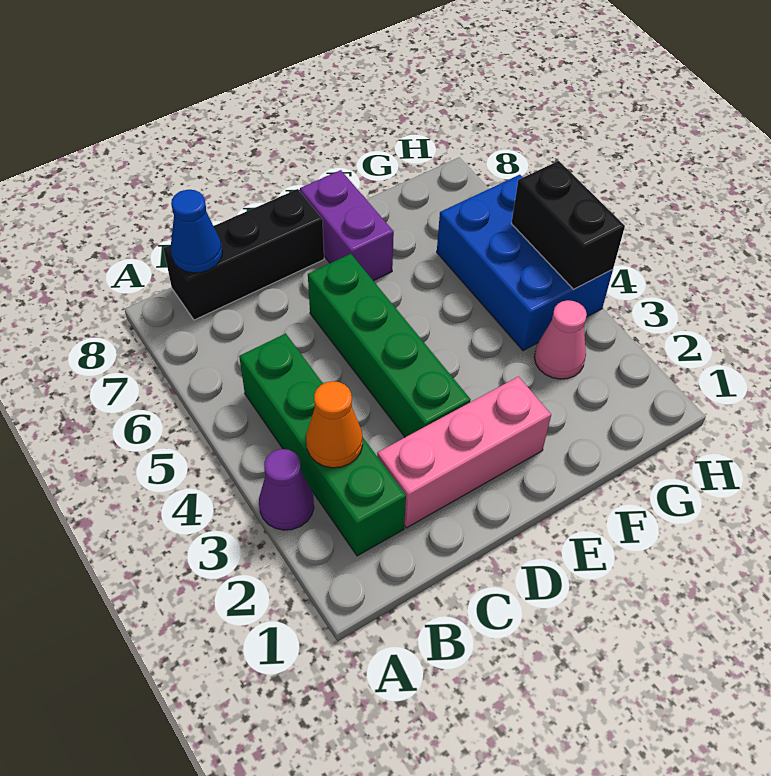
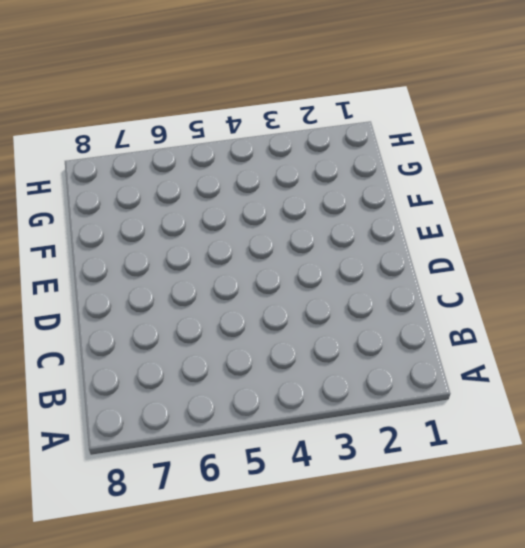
none -> purple cone A3 level 1
none -> green brick B2:B5 level 1

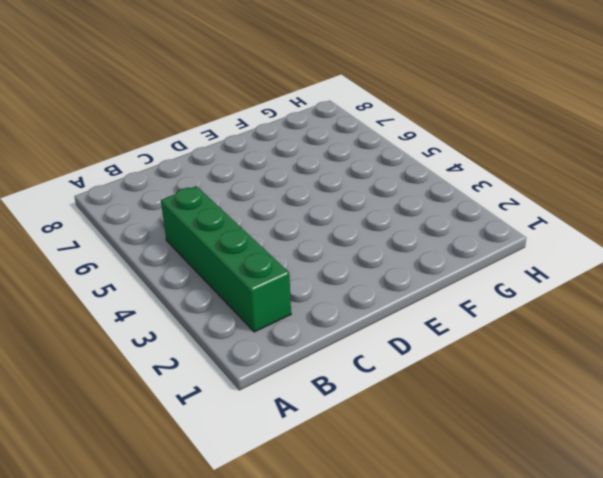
none -> purple cone A3 level 1
none -> black brick B8:D8 level 1

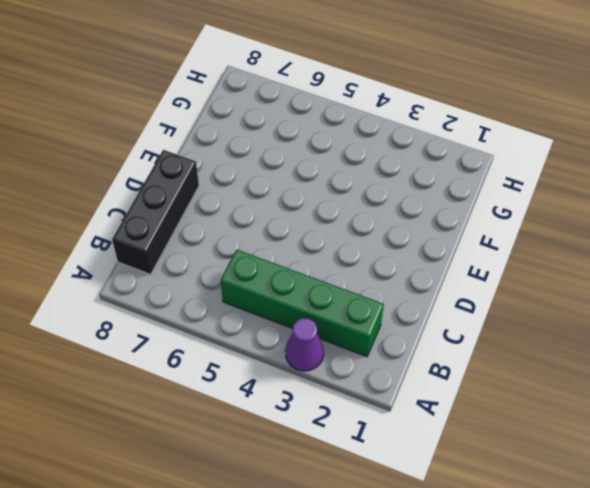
none -> pink brick C2:E2 level 1
none -> green brick D3:D6 level 1

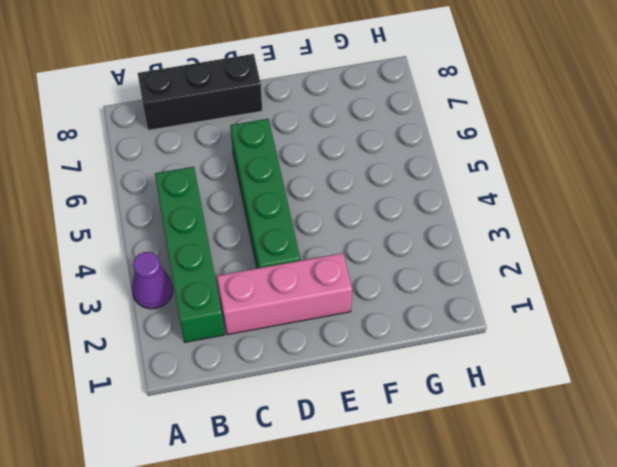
none -> purple brick E7:E8 level 1
none -> pink cone G3 level 1

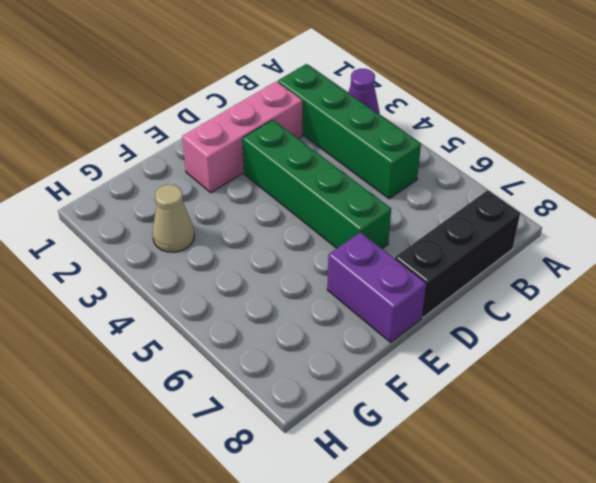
tan cone G3 level 1 -> pink cone G3 level 1
none -> blue brick G4:H6 level 1
none -> orange cone B3 level 2

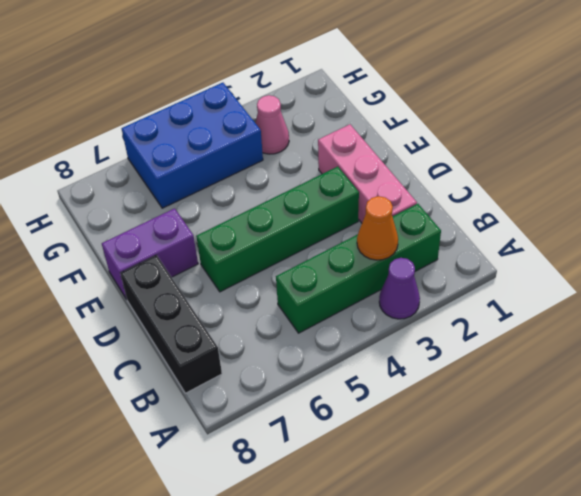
none -> blue cone B8 level 2
none -> black brick H4:H5 level 2

